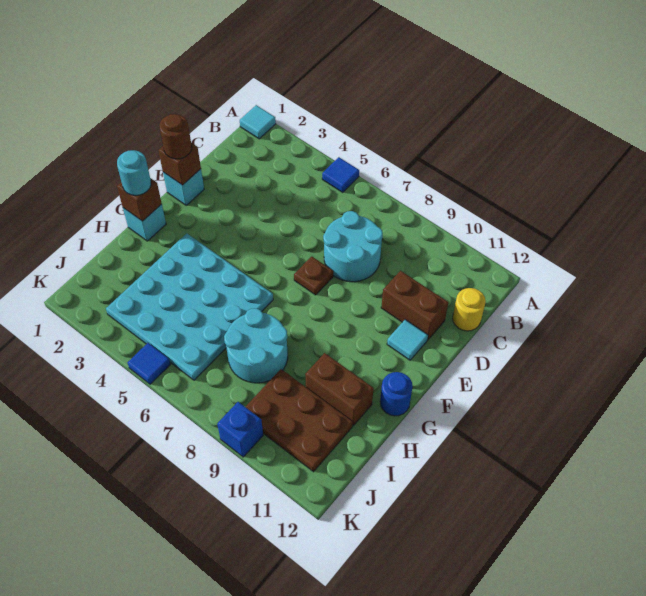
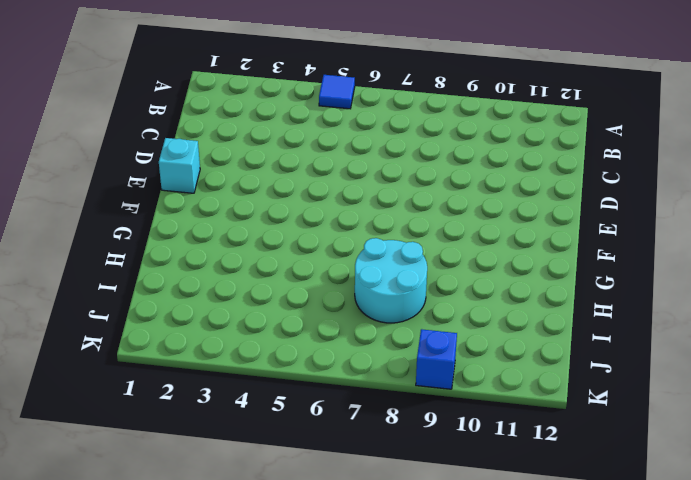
none -> cyan tile A1 level 1
none -> cyan round brick C7:D8 level 1
none -> yellow round brick C12 level 1

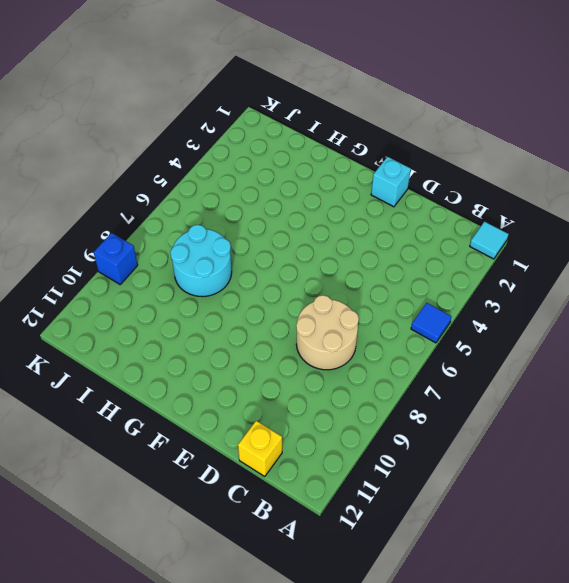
tan round brick C7:D8 level 1 -> cyan round brick C7:D8 level 1
yellow brick C12 level 1 -> yellow round brick C12 level 1
none -> brown brick D10:D11 level 1
none -> brown plate E7 level 1
none -> cyan tile E11 level 1

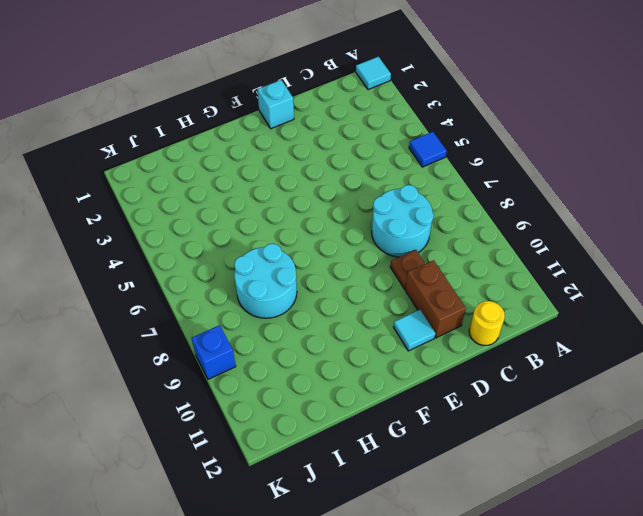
brown plate D9 level 1 -> brown plate E7 level 1
none -> cyan brick G1 level 1
none -> cyan plate G3:J6 level 1
none -> blue round brick G12 level 1

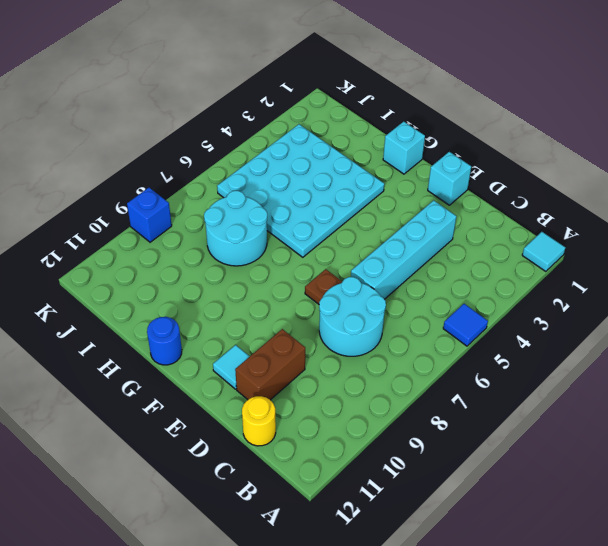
cyan brick D3:D6 level 1 -> none
none -> brown brick H10:H11 level 1
none -> brown plate I9:J11 level 1
none -> blue tile K5 level 1

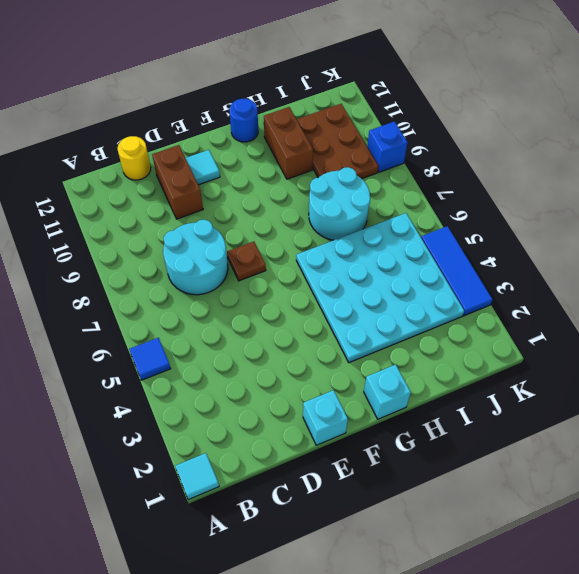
blue tile K3:K5 level 1 -> blue tile K5 level 1
none -> brown brick E1 level 2
none -> brown brick G1 level 2
none -> brown round brick E1 level 3

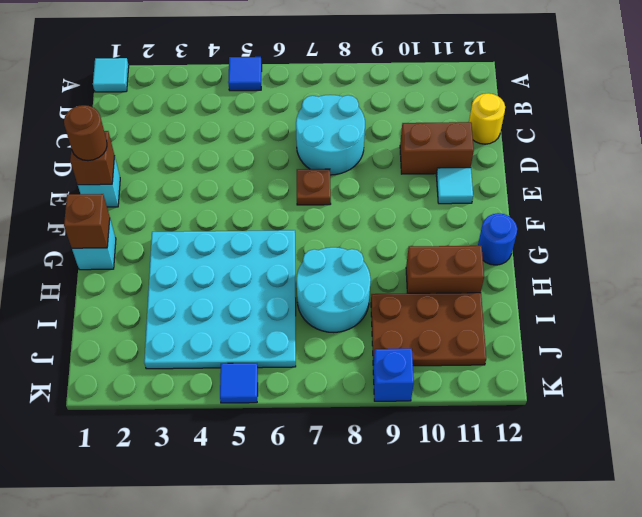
none -> cyan round brick G1 level 3

